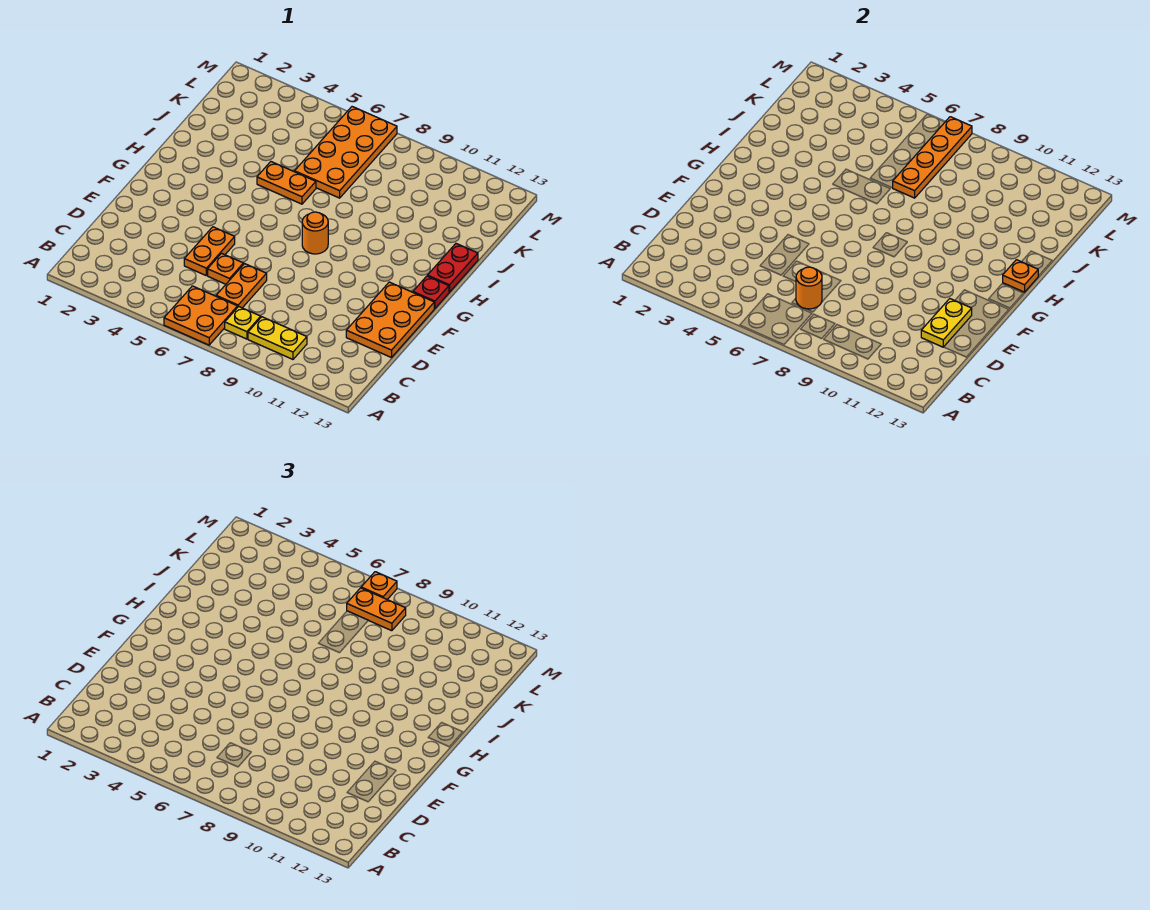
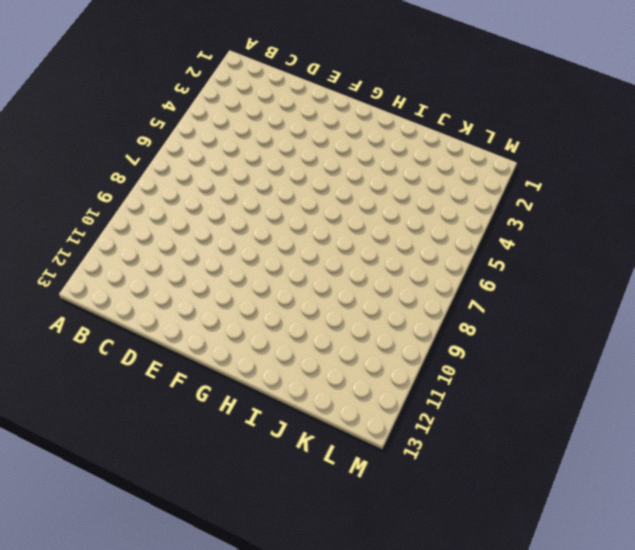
none -> orange plate A6:B7 level 1
none -> yellow plate B8 level 1
none -> yellow plate B9:B10 level 1

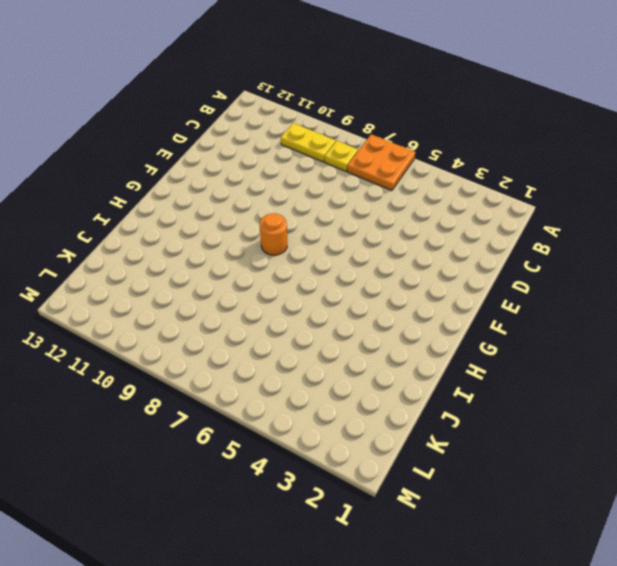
none -> orange plate C7:D7 level 1
none -> orange plate D5:E5 level 1
none -> orange plate D6 level 1

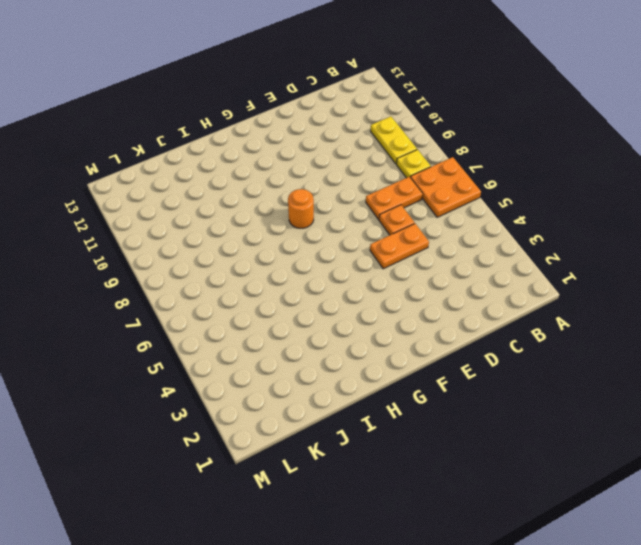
none -> orange plate D12:F13 level 1
none -> red plate G13 level 1
none -> red plate H13:I13 level 1

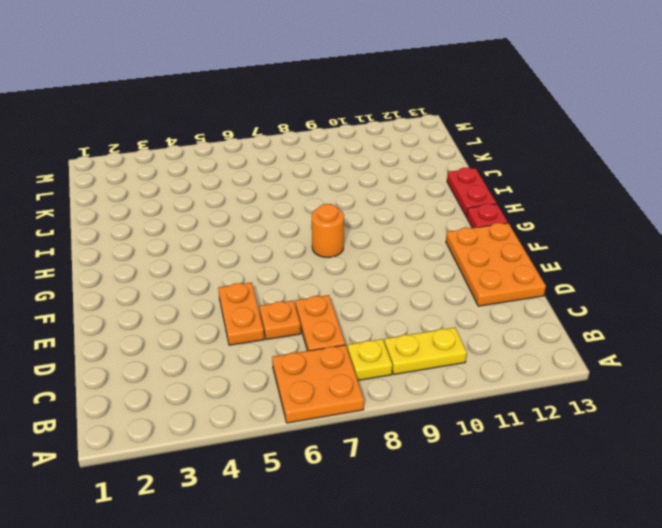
none -> orange plate I5:I6 level 1
none -> orange plate J6:M7 level 1
none -> orange round brick C7 level 2

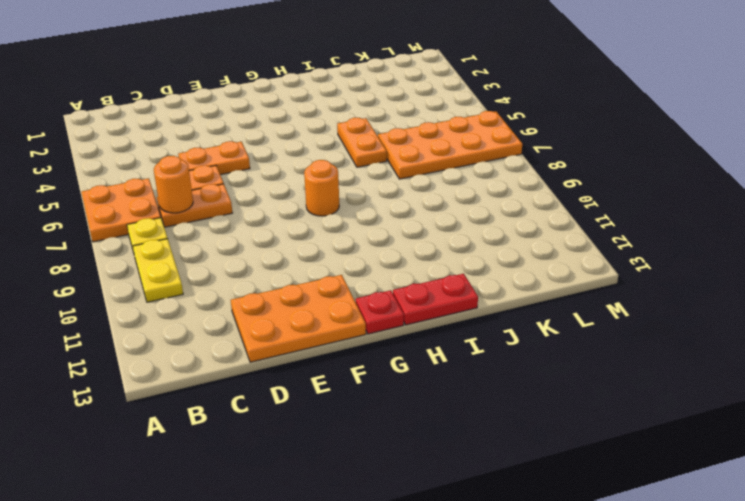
none -> yellow plate D12:E12 level 2
none -> orange plate H13 level 2
none -> orange plate J7:M7 level 2

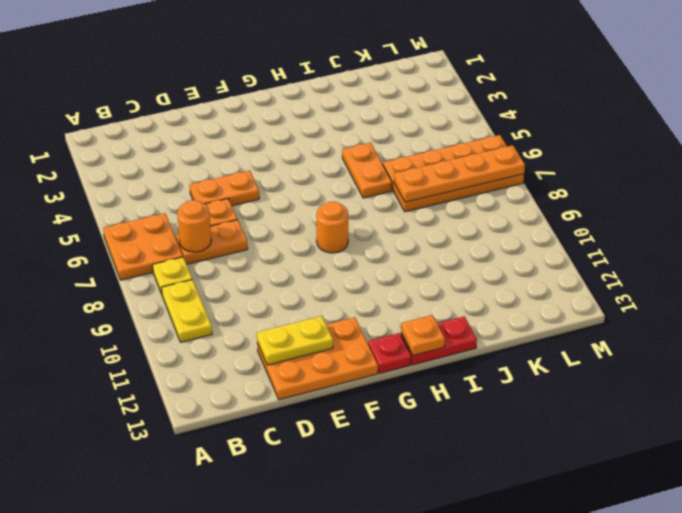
none -> orange plate L7:L8 level 3
none -> orange plate M7 level 3

